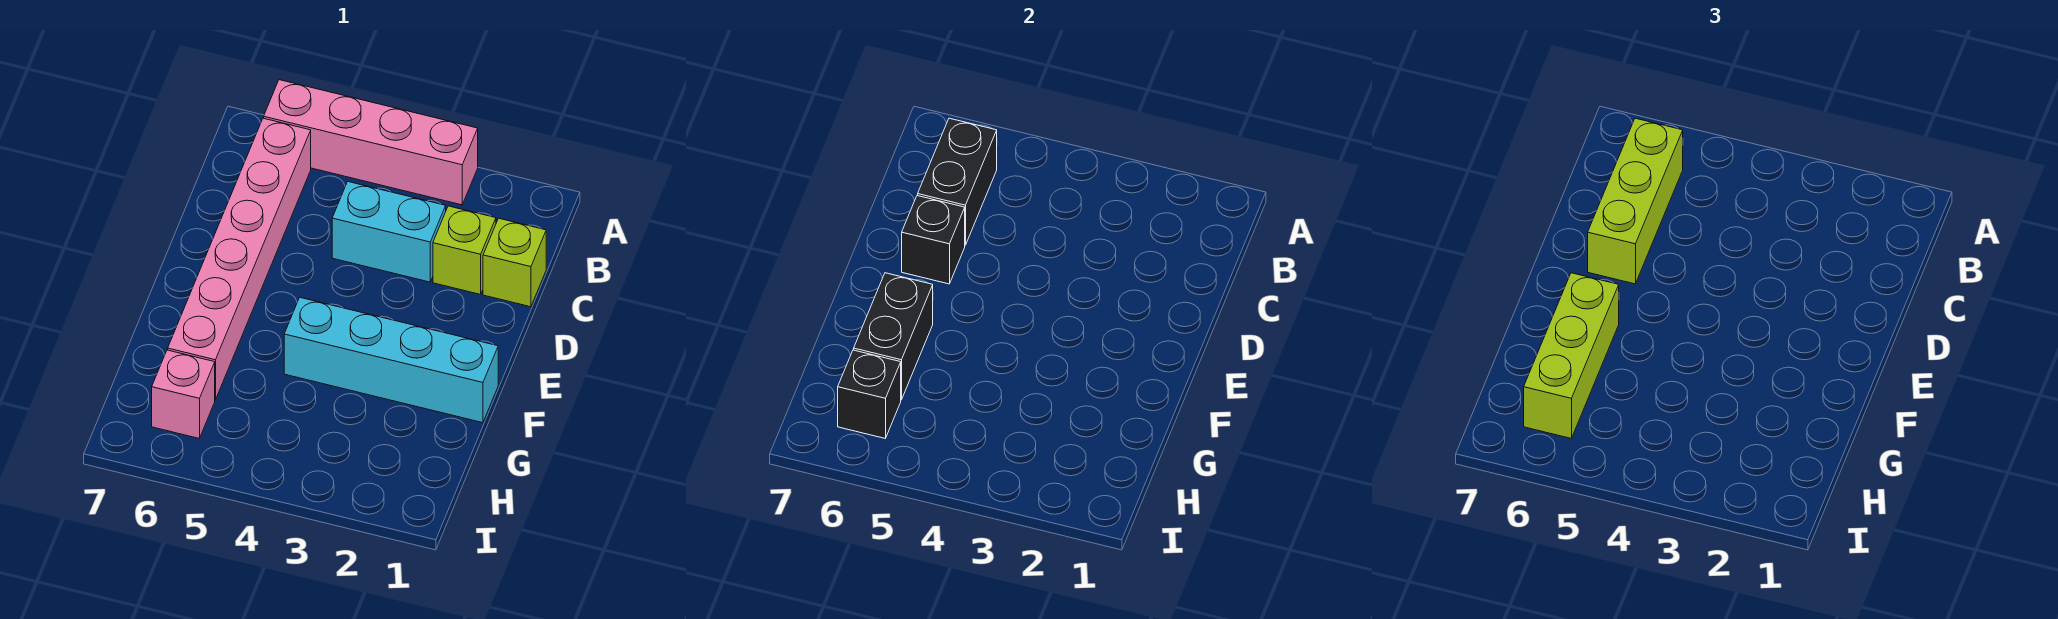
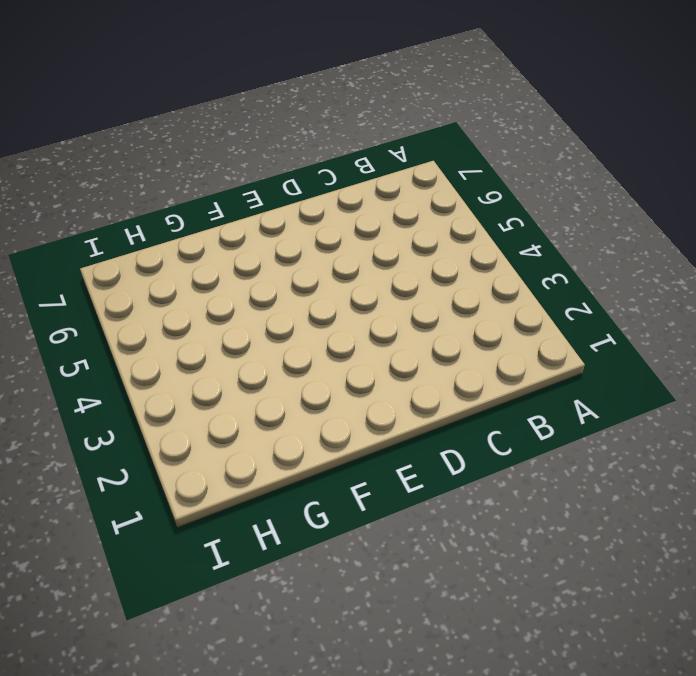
none -> pink brick A3:A6 level 1
none -> pink brick B6:G6 level 1
none -> lime brick C1 level 1

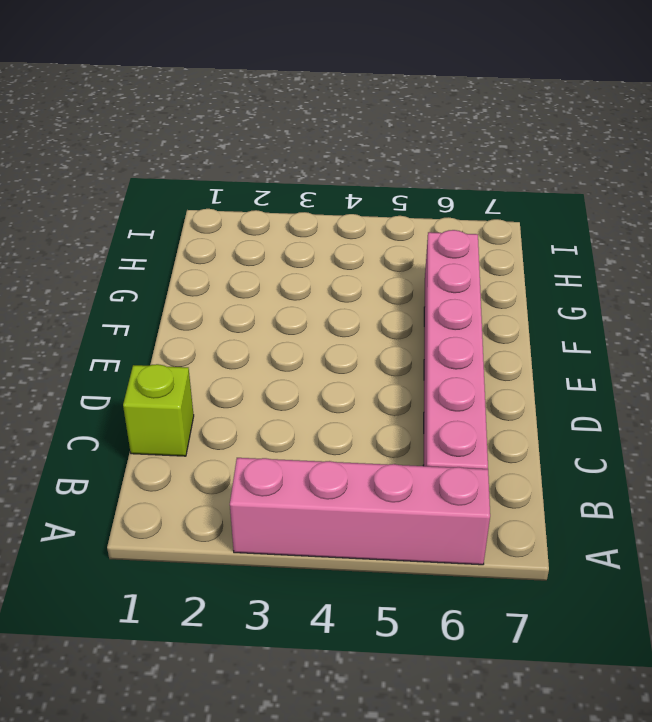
none -> lime brick C2 level 1
none -> cyan brick C3:C4 level 1
none -> cyan brick F1:F4 level 1

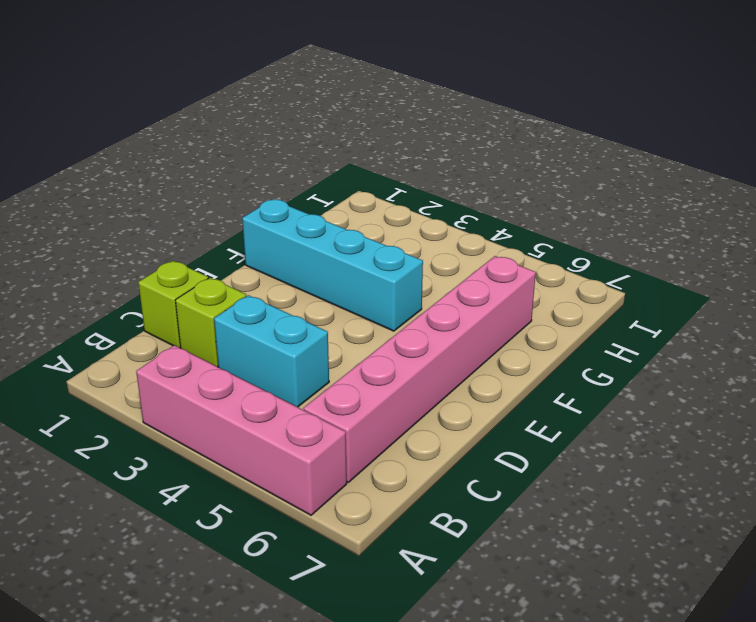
none -> pink brick H6 level 1
none -> black brick B6:C6 level 2
none -> black brick D6 level 2

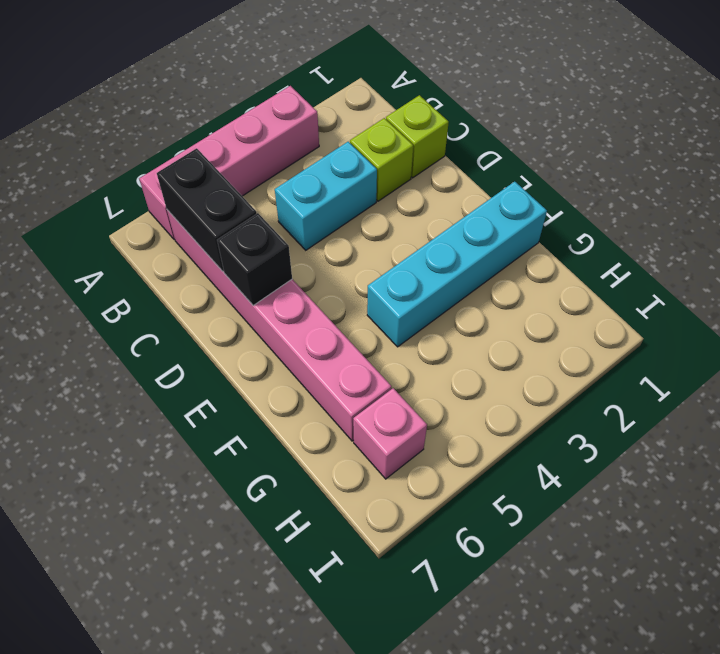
none -> black brick F6:G6 level 2
none -> black brick H6 level 2
none -> lime brick B6:D6 level 3

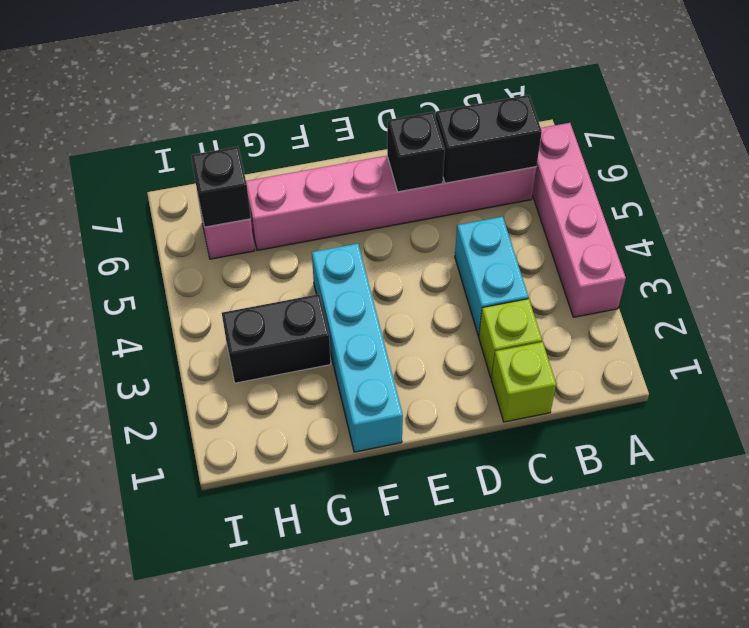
black brick G3:H3 level 1 -> black brick F6:G6 level 2
none -> lime brick B6:D6 level 3
none -> lime brick F6:H6 level 3

